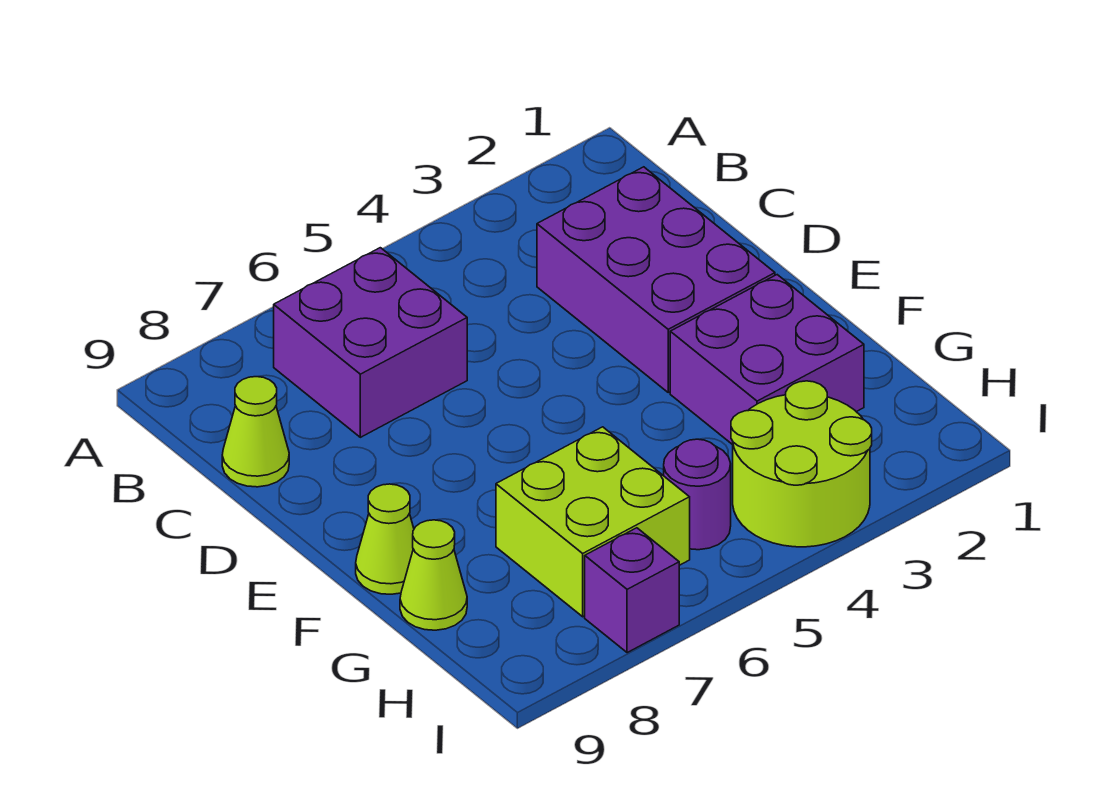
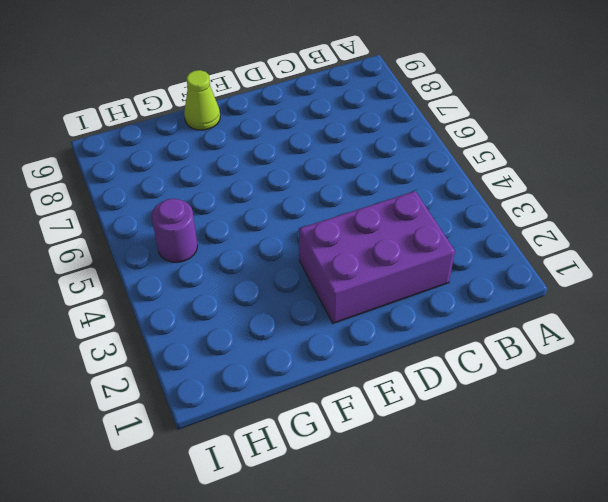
none -> purple brick B6:C7 level 1
none -> lime cone C9 level 1

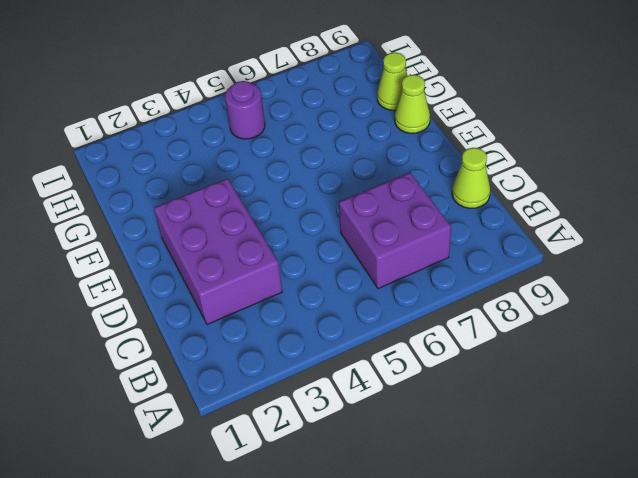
none -> purple brick F2:G3 level 1
none -> lime brick G6:H7 level 1

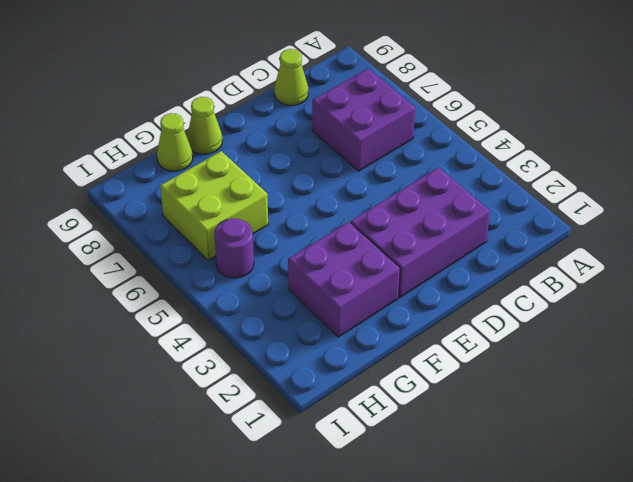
none -> lime round brick H3:I4 level 1
none -> purple brick I7 level 1

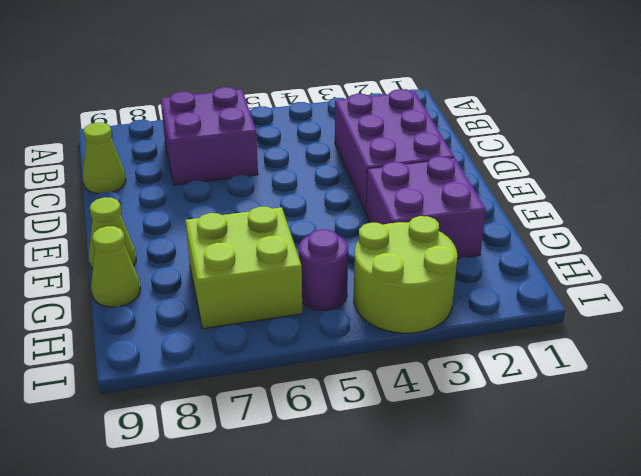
none -> purple brick I7 level 1

